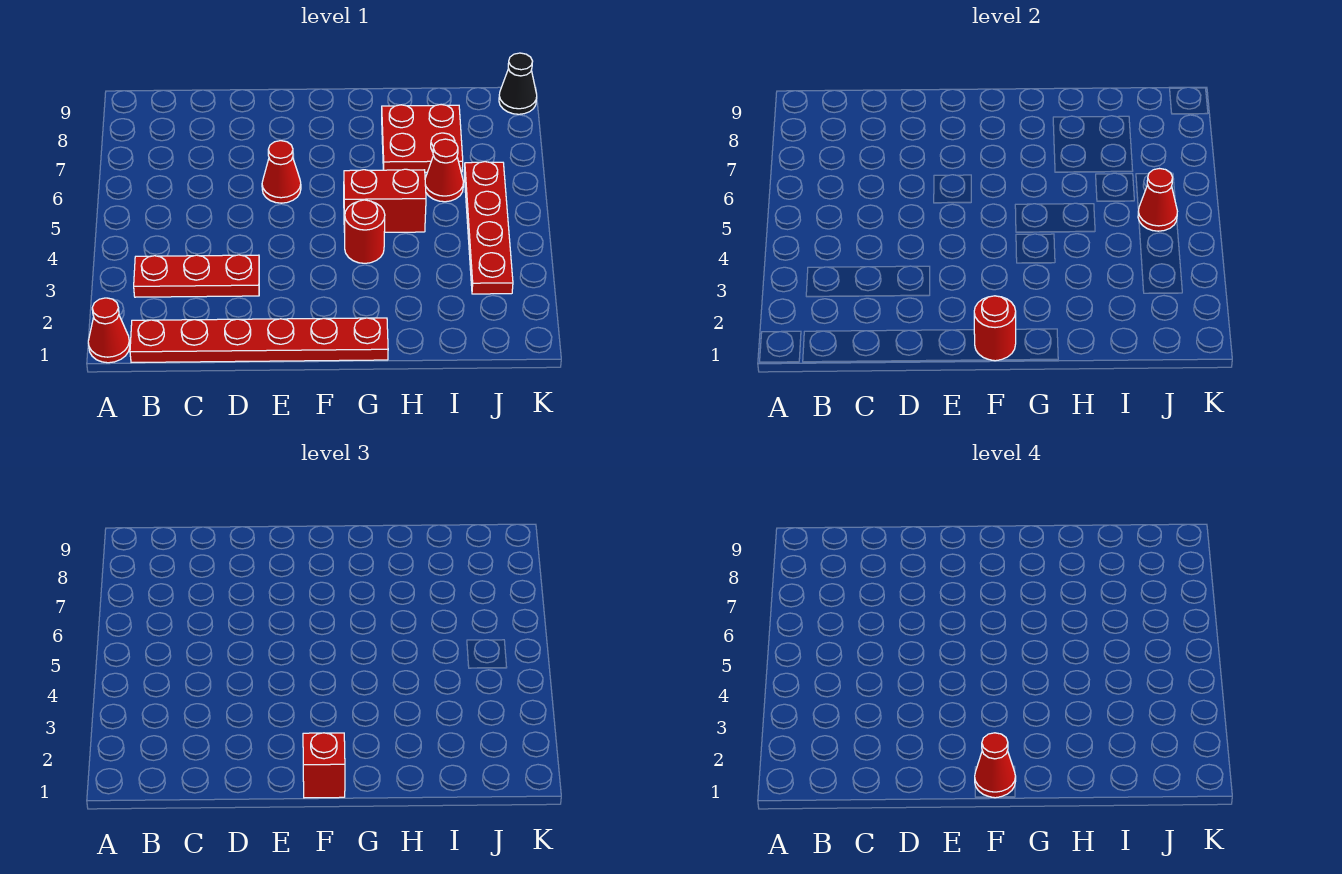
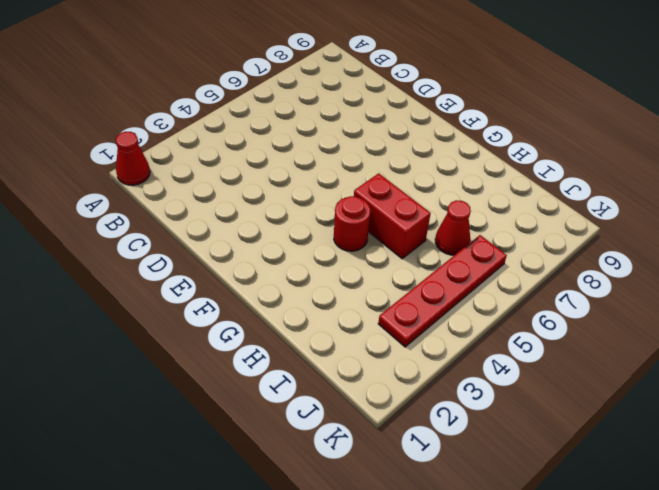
none -> red plate B1:G1 level 1
none -> red plate B3:D3 level 1
none -> red cone E6 level 1

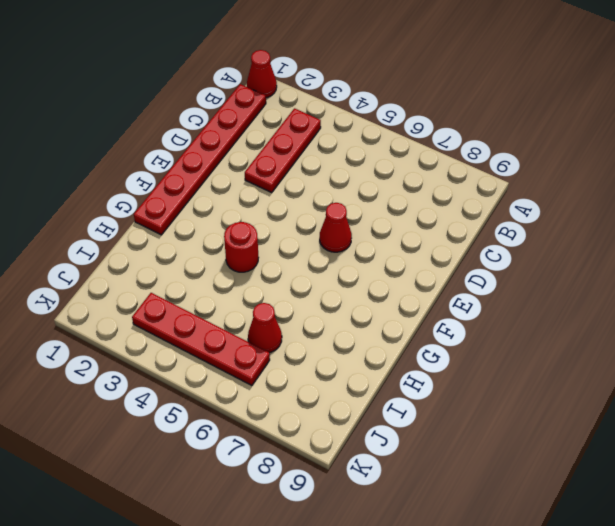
none -> red brick G5:H5 level 1
none -> red plate H7:I8 level 1
none -> black cone K9 level 1

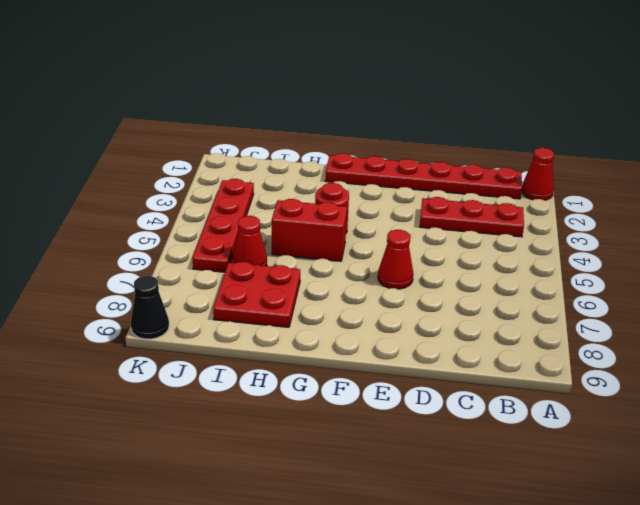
none -> red round brick F1 level 2
none -> red cone J5 level 2
none -> red brick F1 level 3

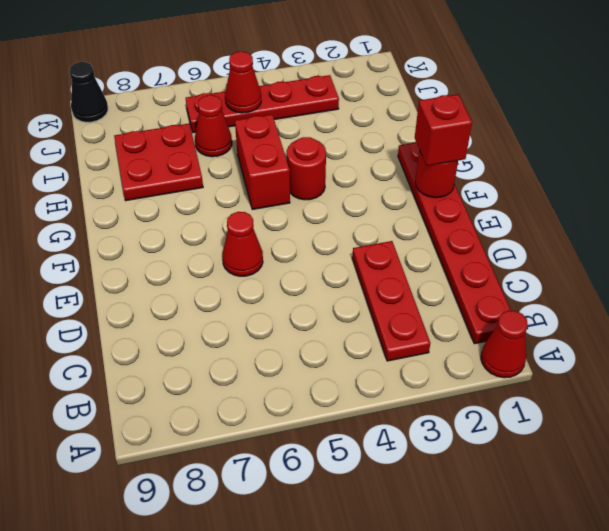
none -> red cone F1 level 4

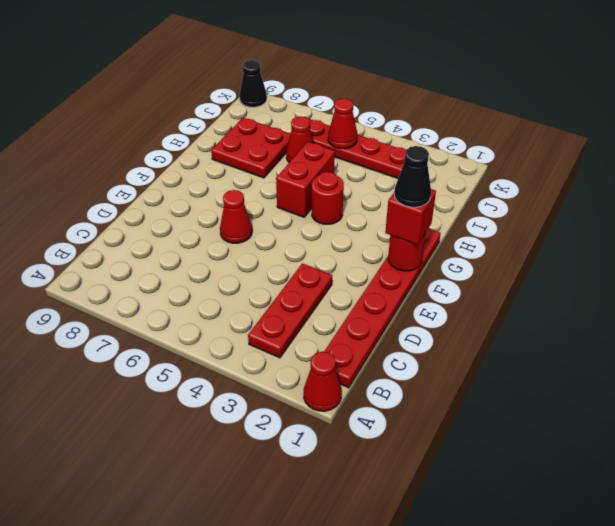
black cone F1 level 4 -> red cone F1 level 4

